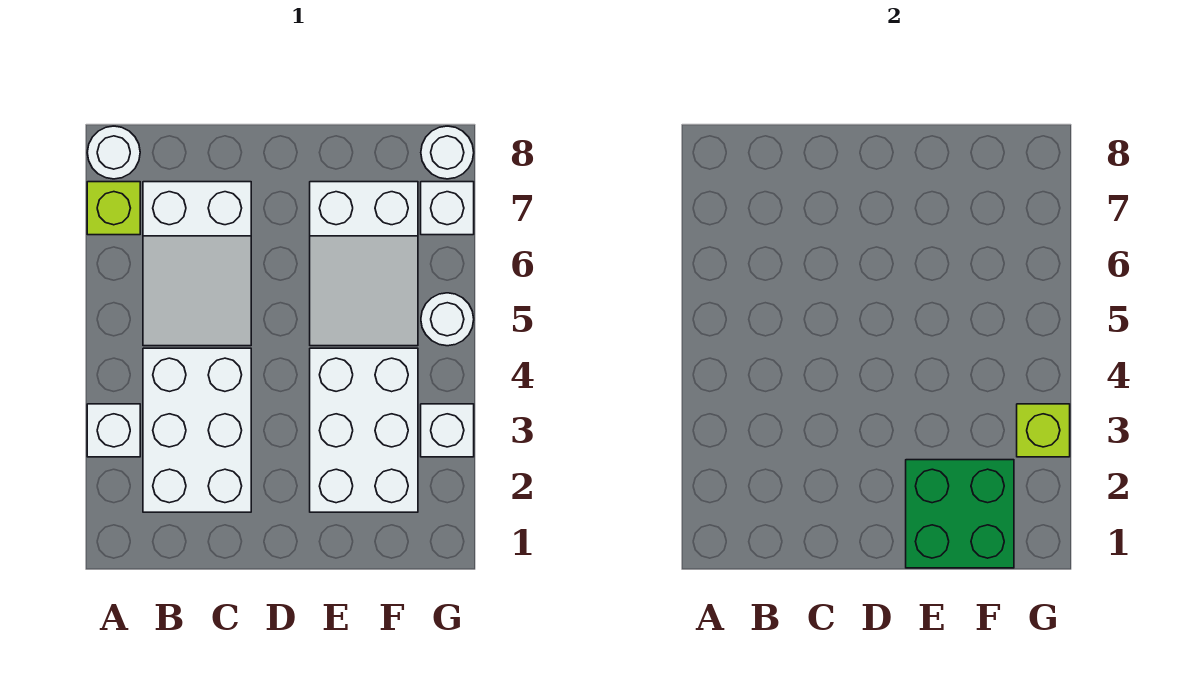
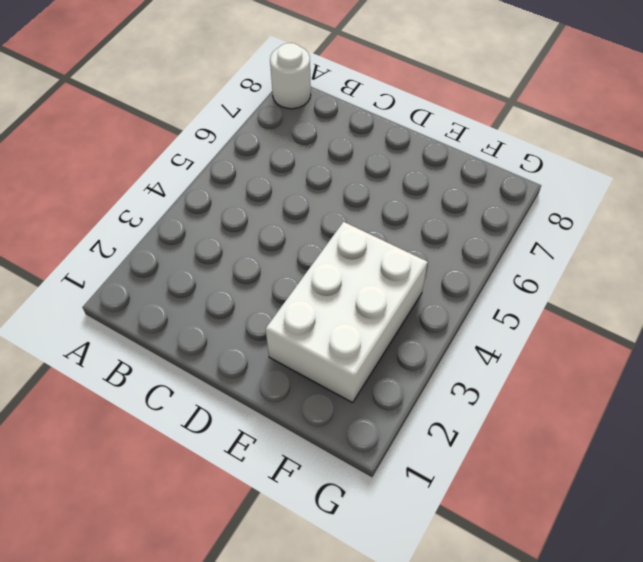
none -> white brick A3 level 1
none -> lime brick A7 level 1
none -> white brick B2:C4 level 1

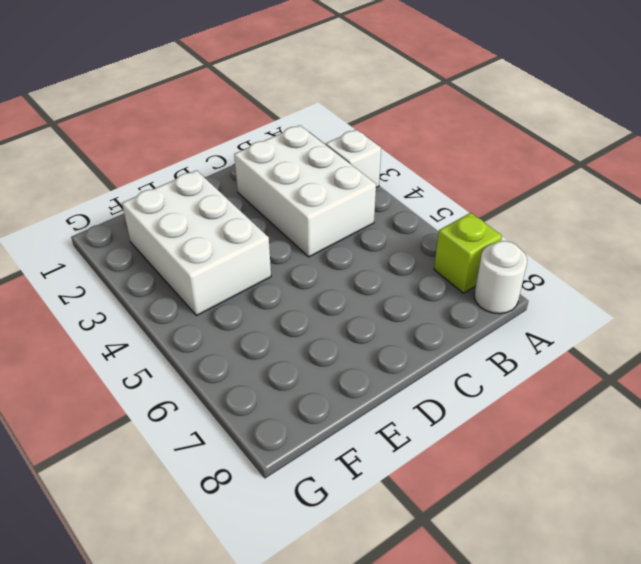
none -> white slope B5:C7 level 1 top 7
none -> white slope E5:F7 level 1 top 7
none -> white brick G3 level 1

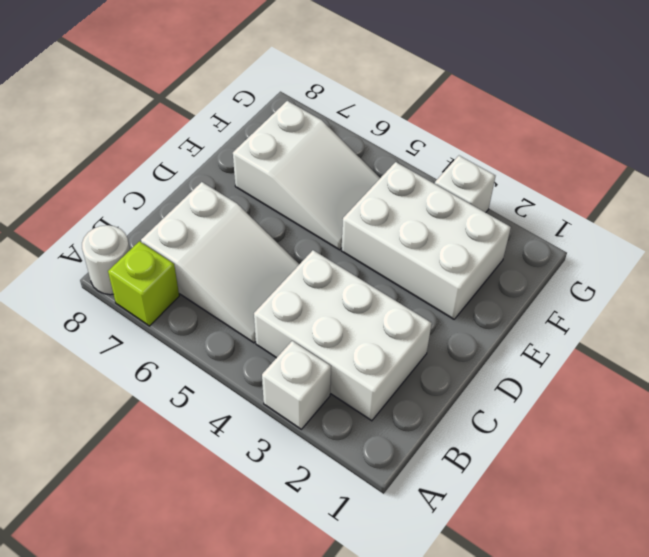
none -> white round brick G5 level 1
none -> white brick G7 level 1
none -> white round brick G8 level 1

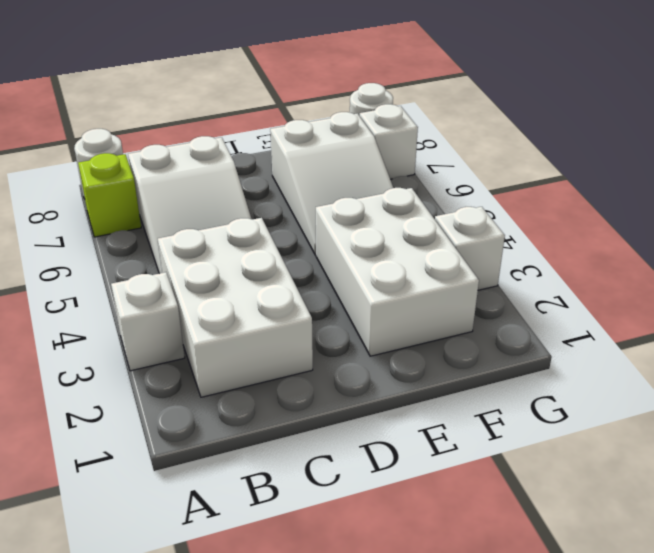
none -> white round brick G5 level 1
none -> green brick E1:F2 level 2
none -> lime brick G3 level 2

